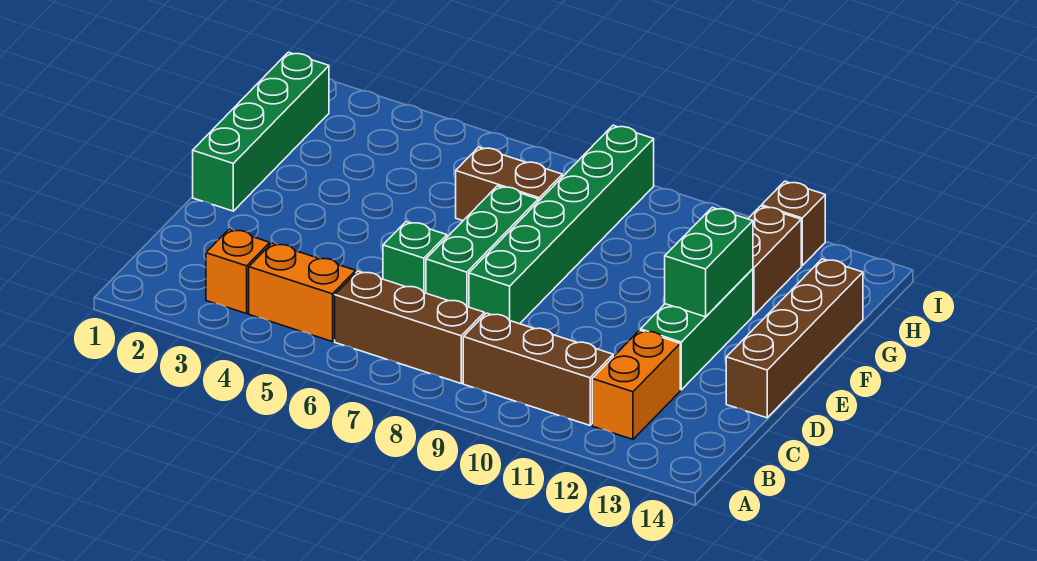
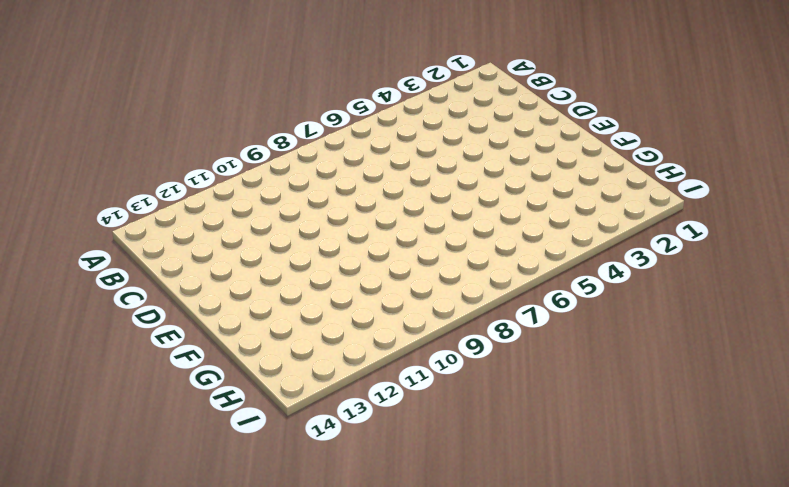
none -> orange brick B3 level 1
none -> orange brick B4:B5 level 1
none -> brown brick B6:B8 level 1

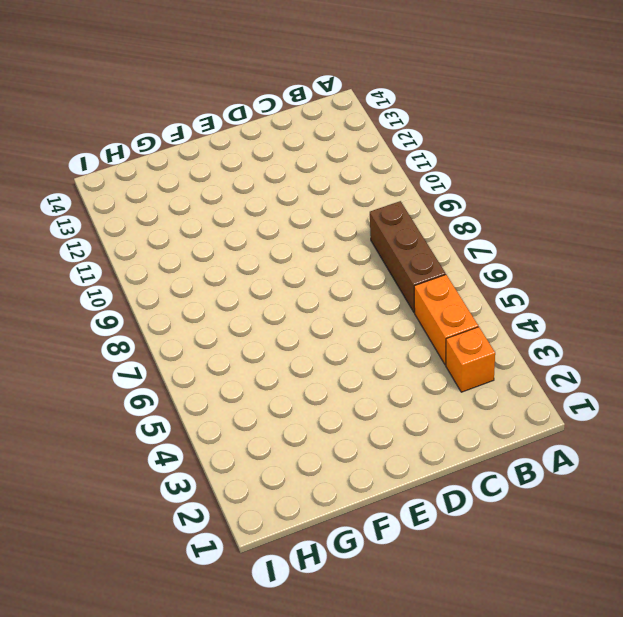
none -> brown brick B9:B11 level 1
none -> orange brick B12:C12 level 1
none -> green brick D6 level 1

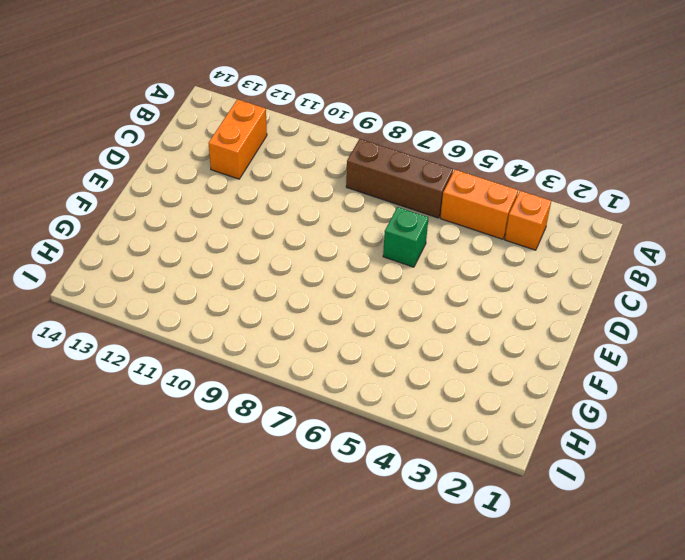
none -> brown brick B9:B11 level 1
none -> green brick D7:F7 level 1
none -> green brick D8:I8 level 1

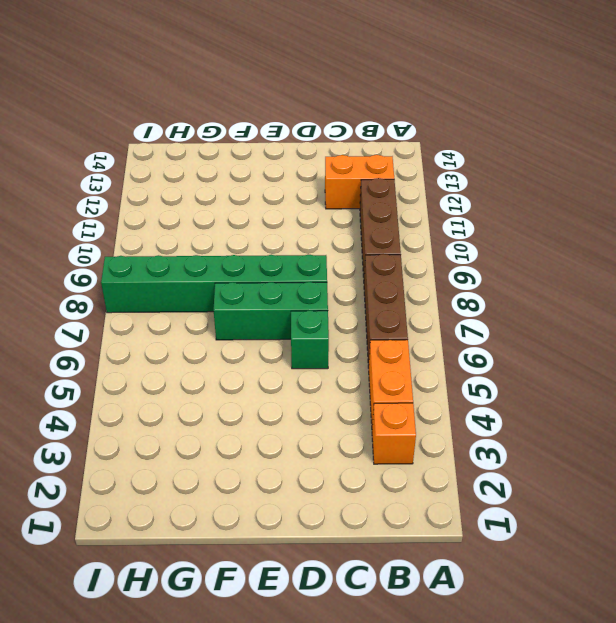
none -> green brick D12:F12 level 1
none -> brown brick D14:G14 level 1
none -> green brick E1:H1 level 1

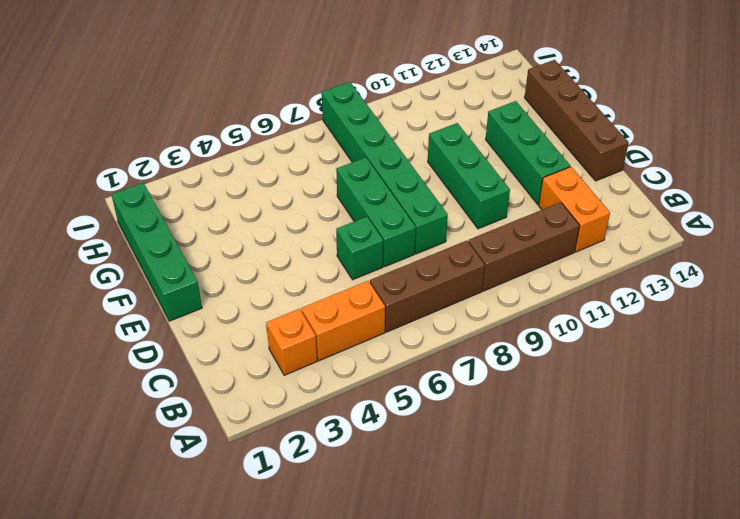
green brick D10:F10 level 1 -> none
none -> brown brick G6:G7 level 1
none -> brown brick G12:H12 level 1
none -> brown brick I12 level 1

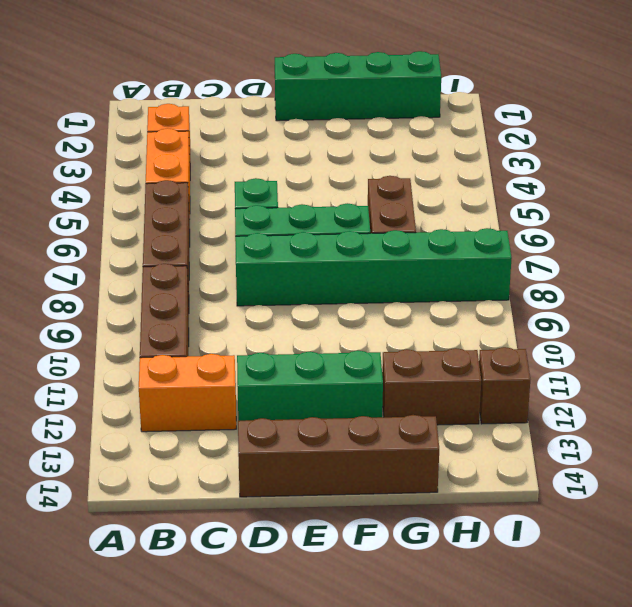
none -> green brick E12:F12 level 2

